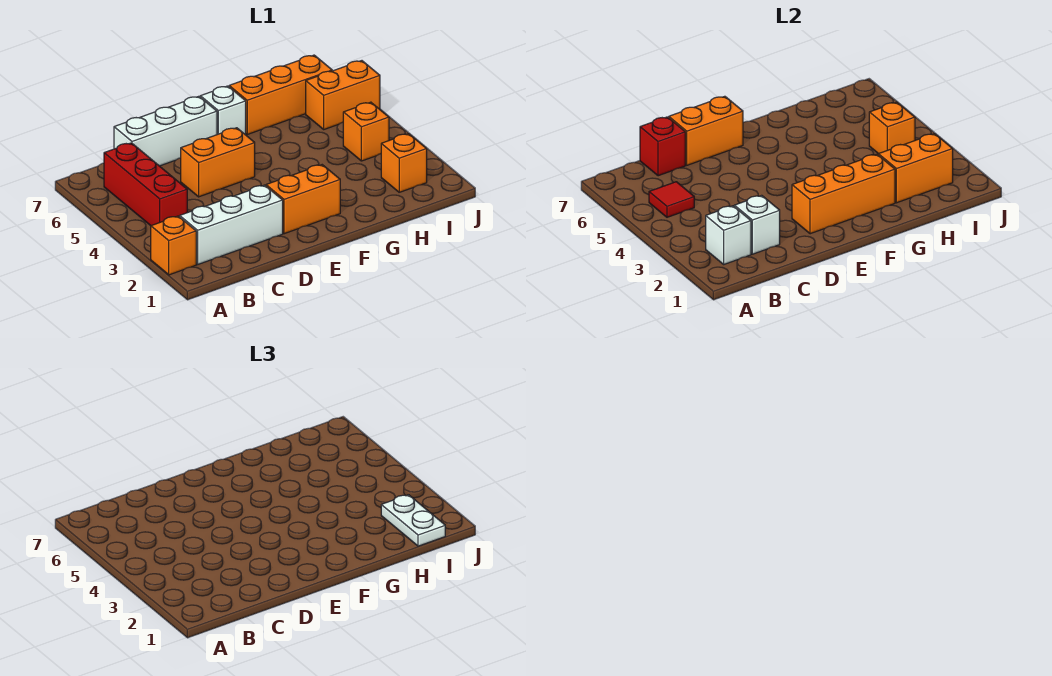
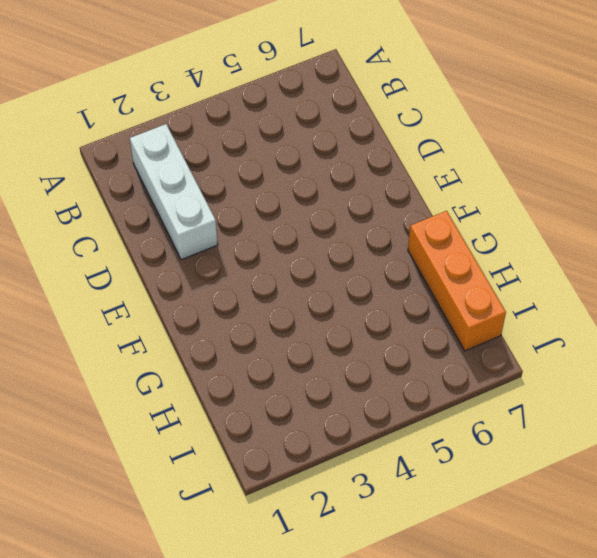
none -> orange brick A2 level 1
none -> red brick B4:B6 level 1
none -> white brick C7:E7 level 1

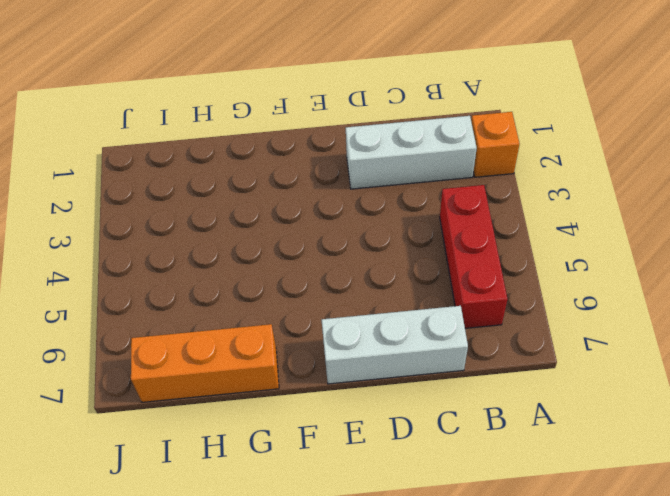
none -> orange brick D5:E5 level 1
none -> orange brick E2:F2 level 1
none -> white brick F7 level 1

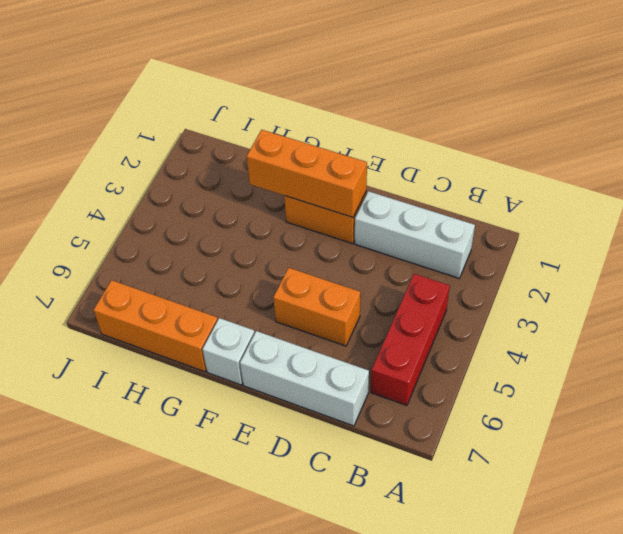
none -> orange brick A2 level 1
none -> orange brick I2 level 1
none -> orange brick I4 level 1

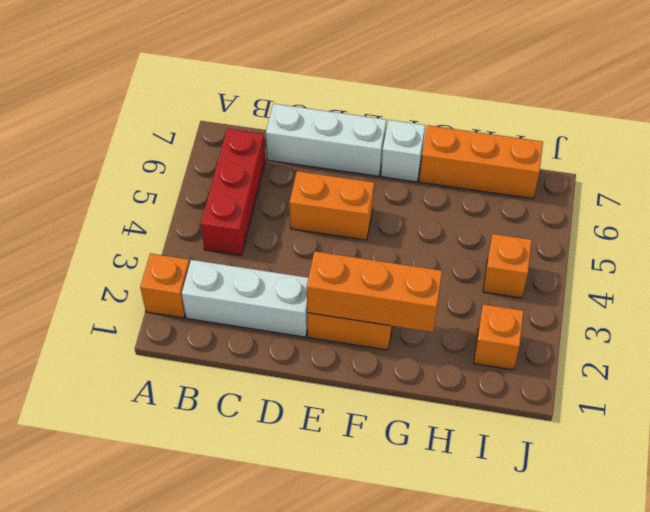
none -> orange brick I6:J6 level 1
none -> white brick B2 level 2
none -> red tile B5 level 2

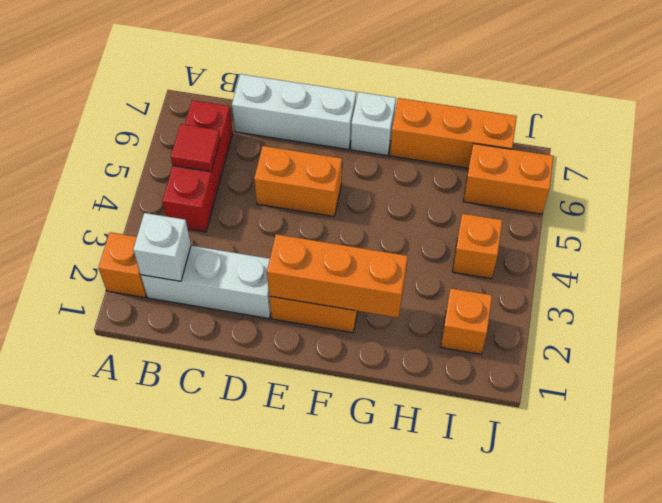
none -> white brick C2 level 2
none -> red brick C7 level 2
none -> orange brick D7:E7 level 2

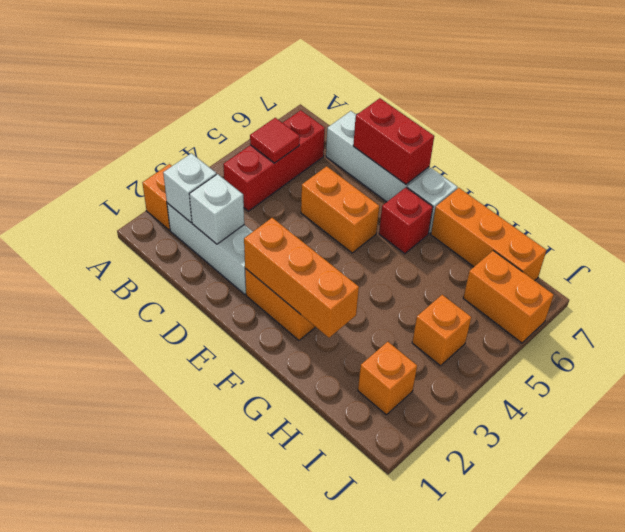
red brick D7:E7 level 2 -> orange brick D7:E7 level 2
red brick F6 level 1 -> red brick C7 level 2
none -> orange brick H2:I2 level 2
none -> orange brick I4 level 2
none -> white plate I1:I2 level 3

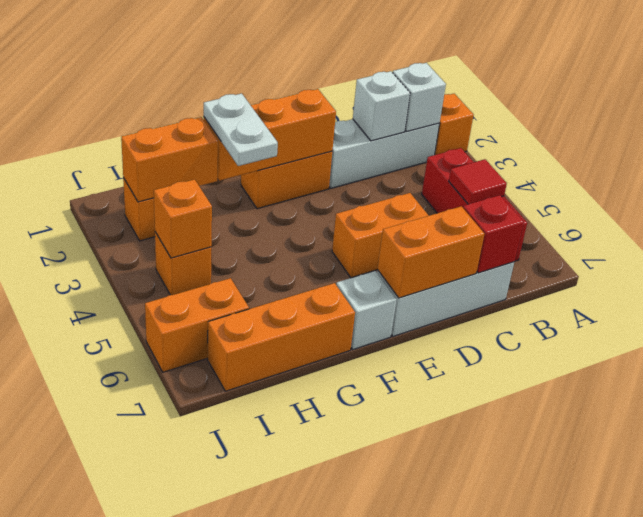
white plate G2:G3 level 3 -> white plate I1:I2 level 3

